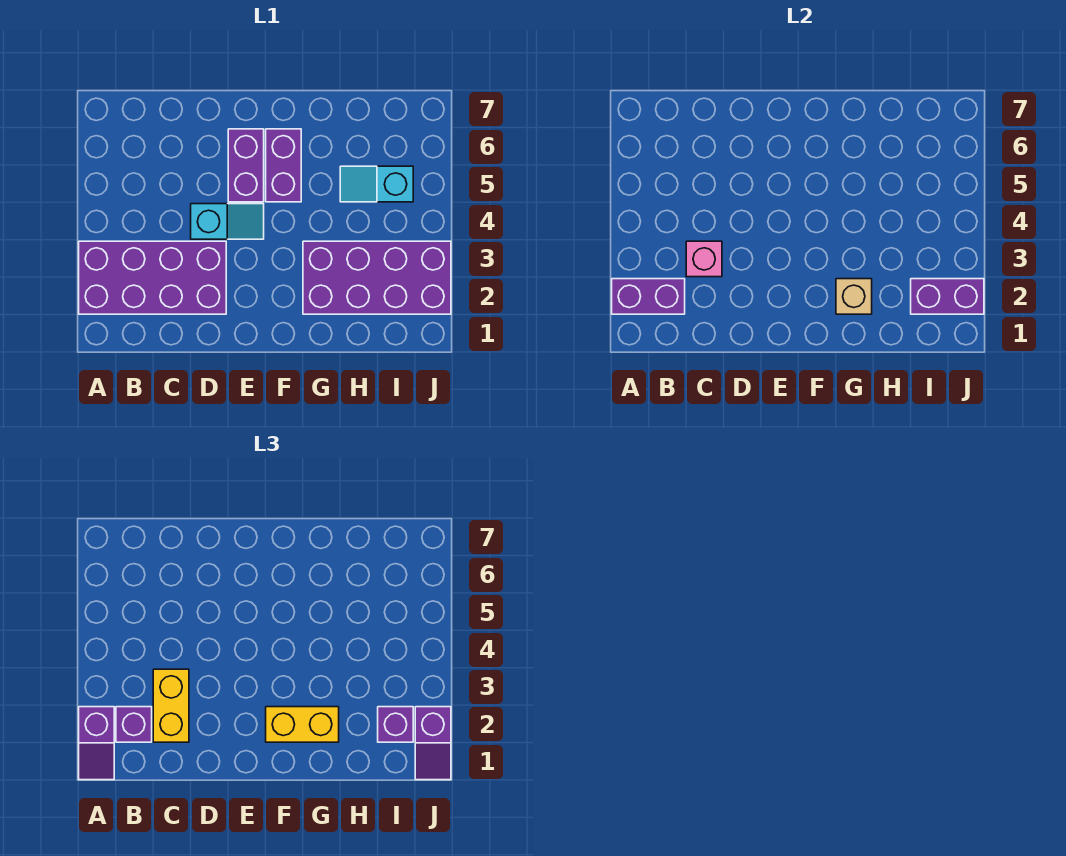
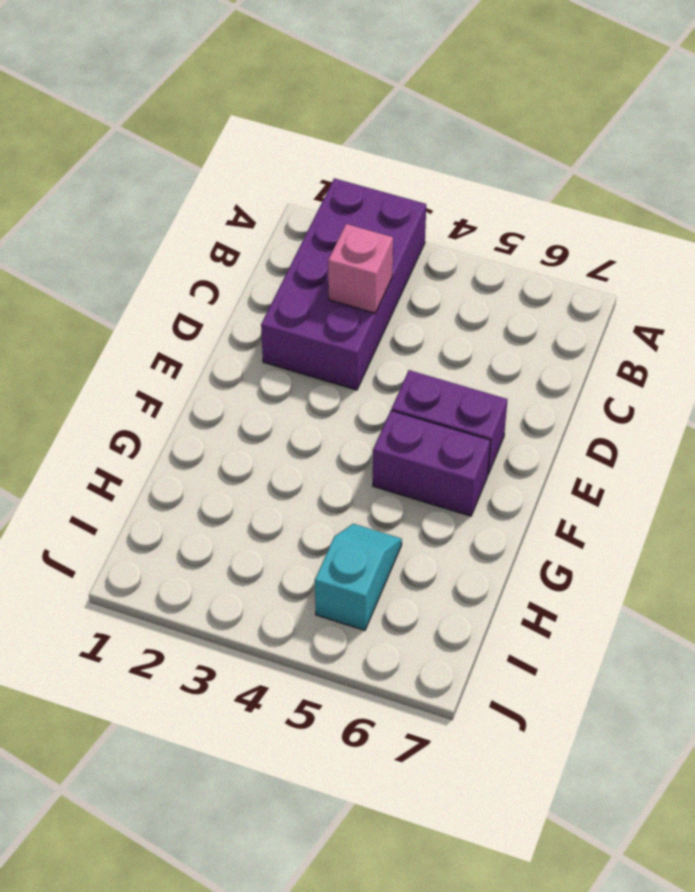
none -> cyan slope D4:E4 level 1 top D
none -> purple brick G2:J3 level 1
none -> purple brick A2:B2 level 2

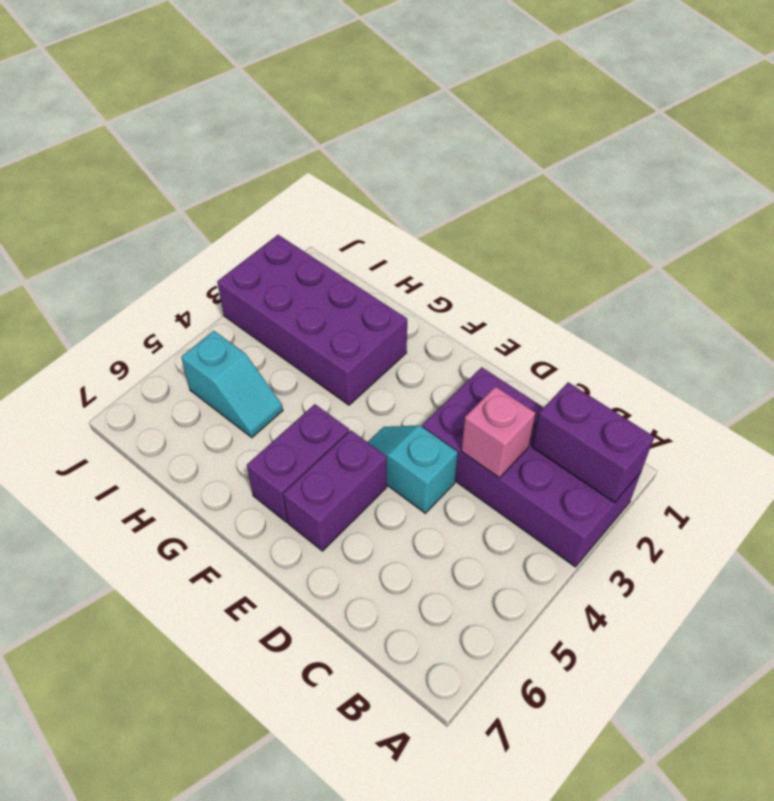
none -> tan brick G2 level 2
none -> purple brick I2:J2 level 2
none -> purple slope A1:A2 level 3 top 2

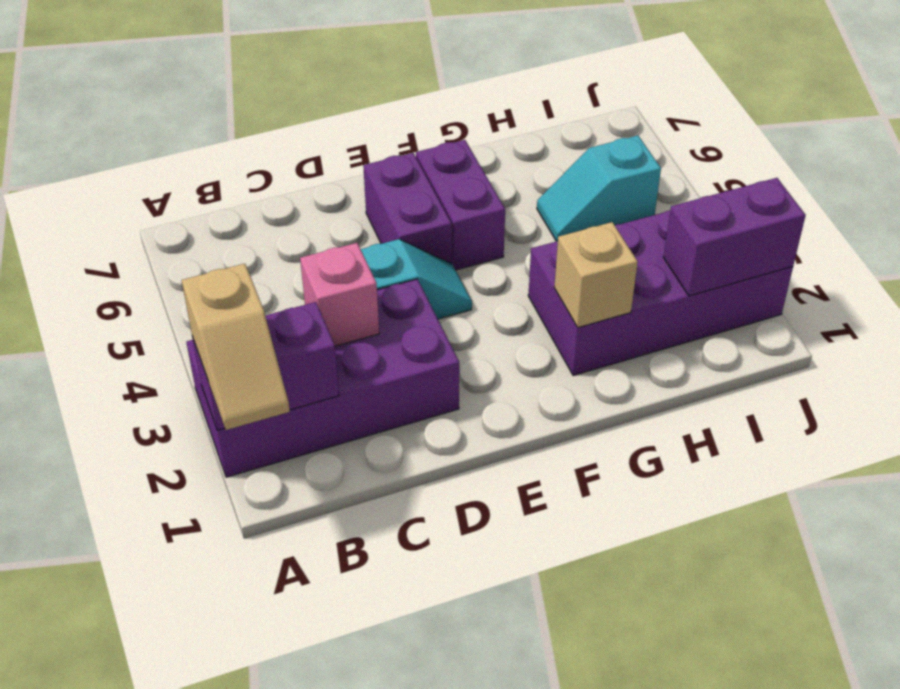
tan slope A1:A2 level 3 top 2 -> purple slope A1:A2 level 3 top 2
none -> purple brick B2 level 3
none -> yellow brick C2:C3 level 3
none -> yellow brick F2:G2 level 3

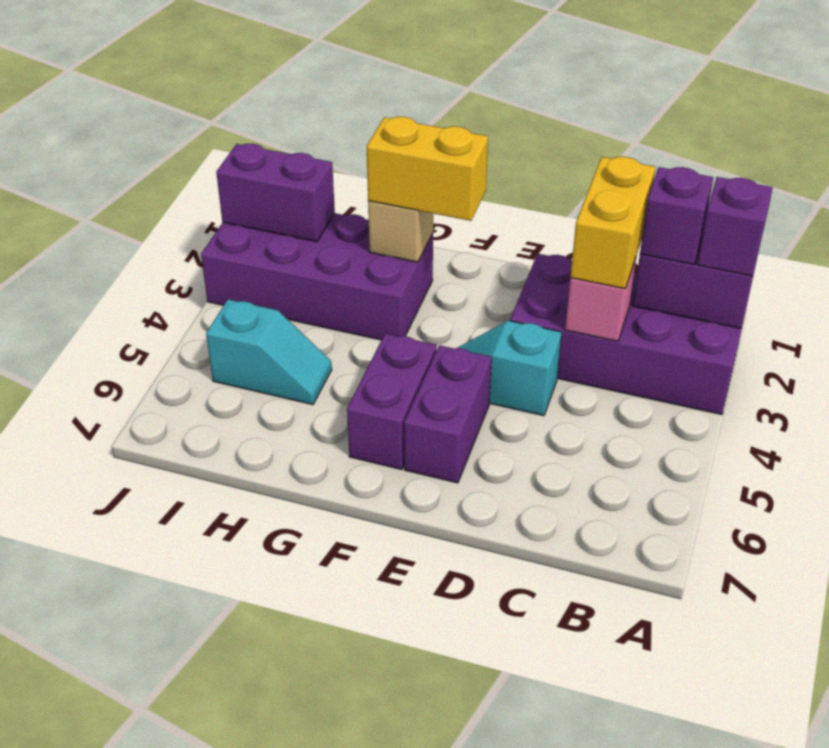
none -> purple brick I2 level 3
none -> purple slope J1:J2 level 3 top 2

